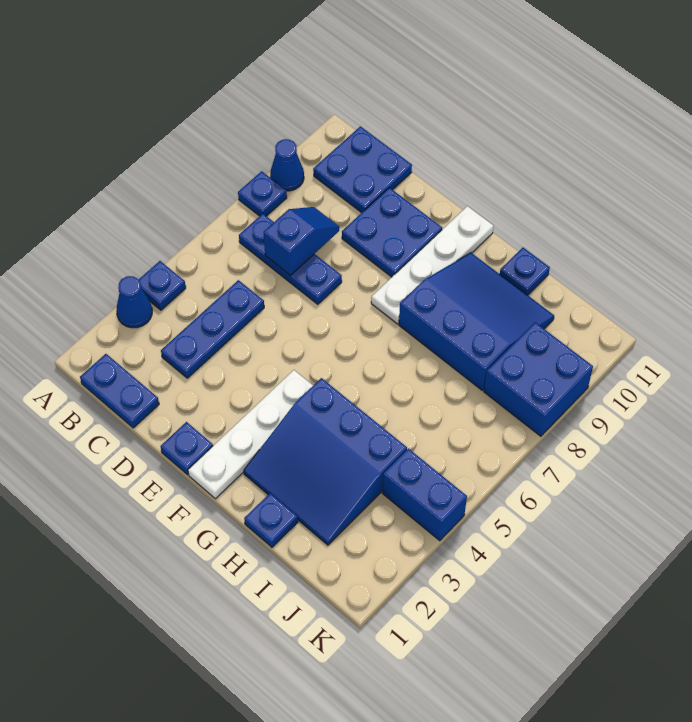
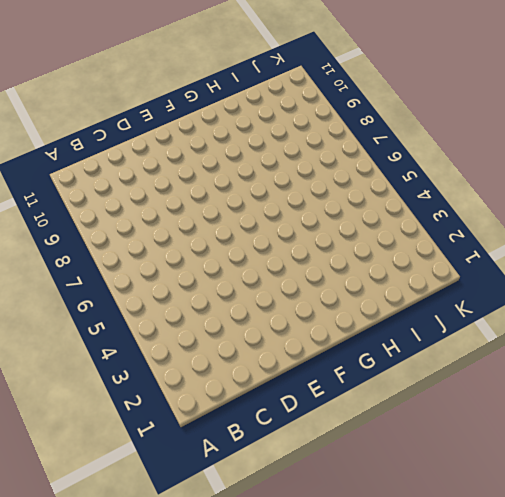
none -> blue cone A3 level 1
none -> blue plate A4 level 1
none -> blue plate A8 level 1

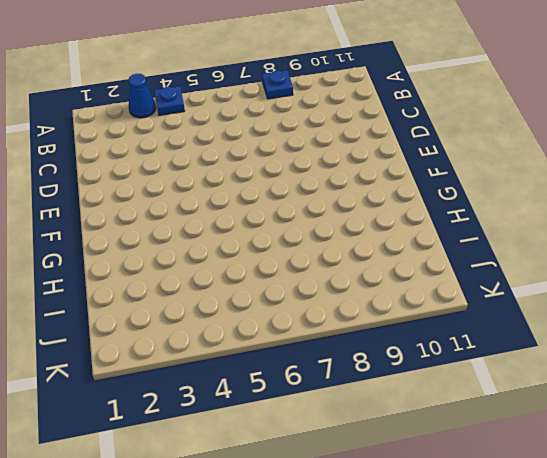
none -> blue cone A9 level 1
none -> blue plate B1:C1 level 1
none -> blue plate B7:D7 level 1

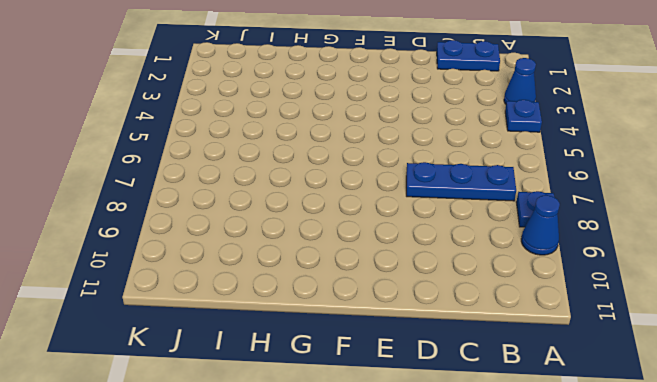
none -> blue plate B10:C11 level 1
none -> blue plate C3:C5 level 1
none -> blue plate D9:E10 level 1

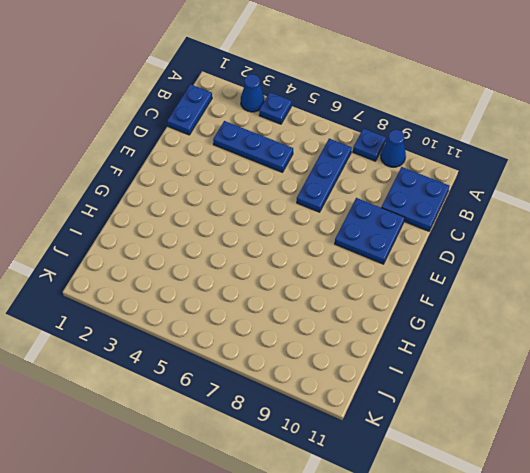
none -> blue plate E1 level 1
none -> white plate F1:F4 level 1
none -> white plate F8:F11 level 1

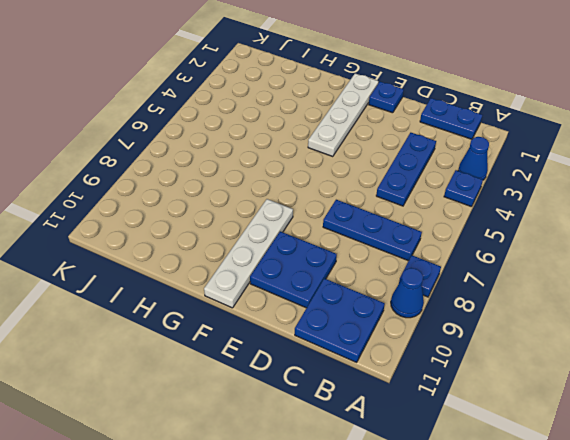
none -> blue slope G2:I4 level 1 top 4
none -> blue slope G8:I10 level 1 top 8
none -> blue plate H1 level 1

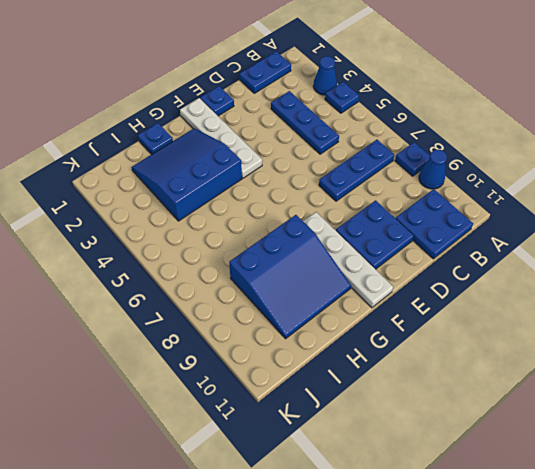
none -> blue plate H11 level 1
none -> blue brick J4:K4 level 1
none -> blue brick J8:K9 level 1

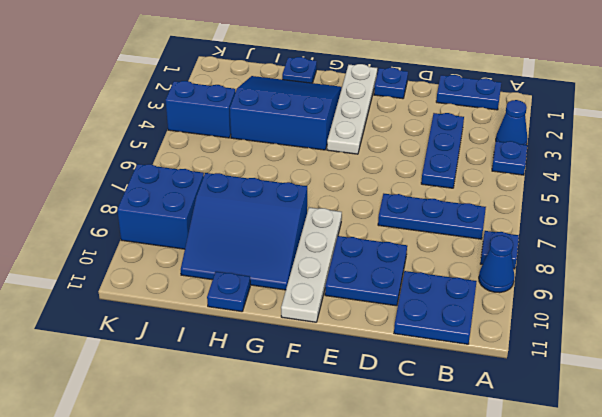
none -> blue slope C7:C8 level 2 top 7

